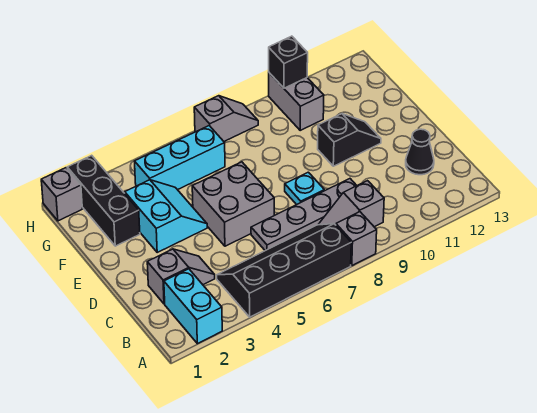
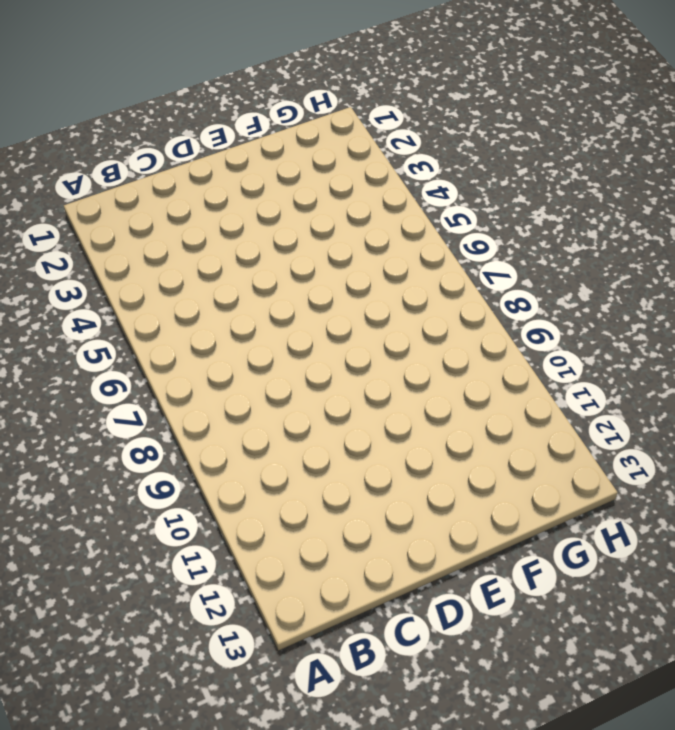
none -> cyan brick A2:B2 level 1
none -> black slope A4:B7 level 1 top A
none -> grey brick A8 level 1

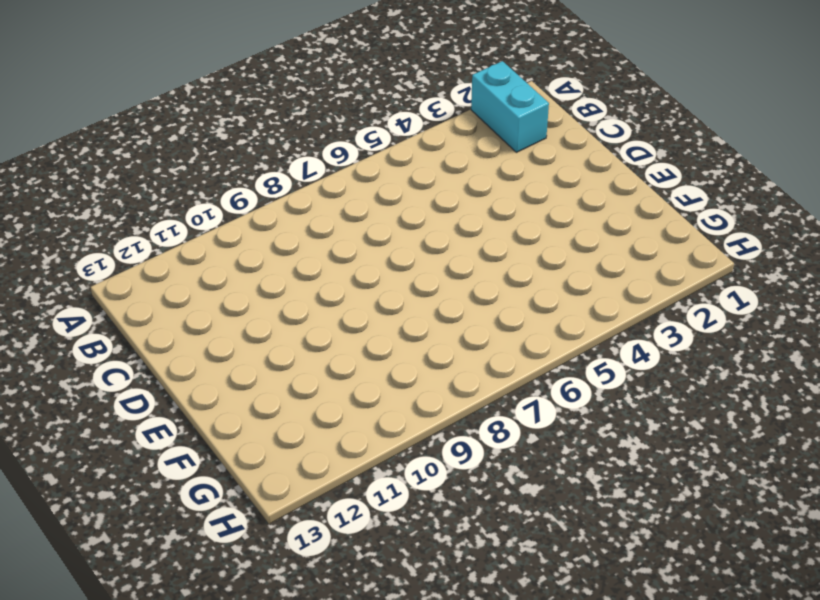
none -> black slope A4:B7 level 1 top A
none -> grey brick A8 level 1
none -> grey slope B8:B9 level 1 top 9

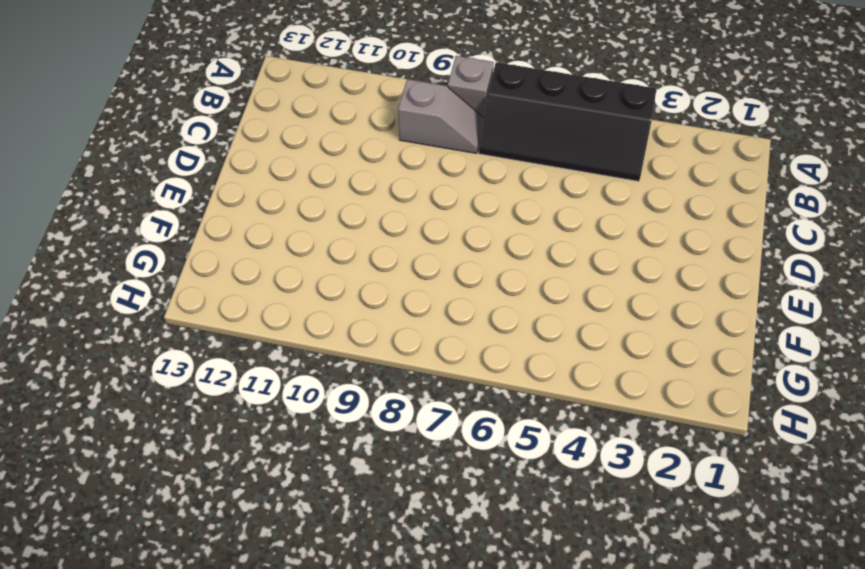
none -> cyan brick A2:B2 level 1
none -> grey slope C2:C3 level 1 top 2
none -> grey plate C6:C9 level 1

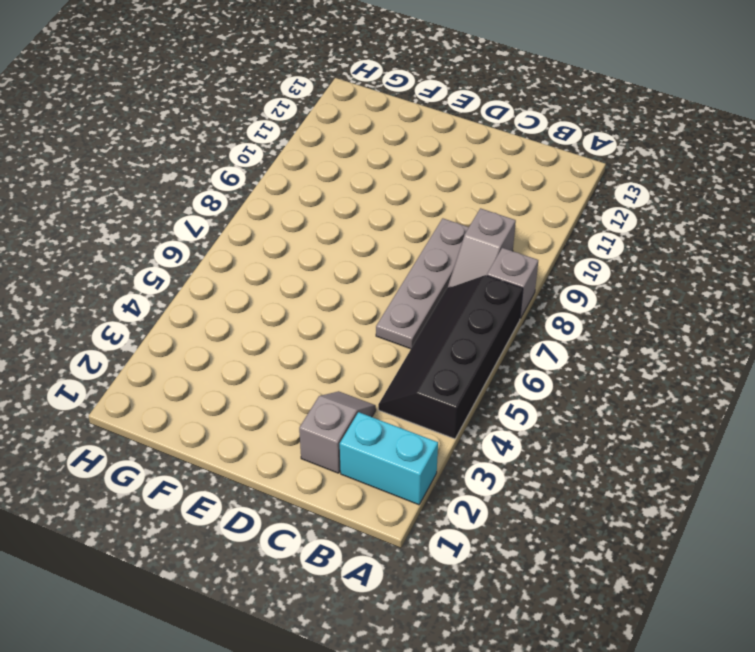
none -> black cone C12 level 1
none -> grey brick D5:E6 level 1
none -> cyan plate D8 level 1

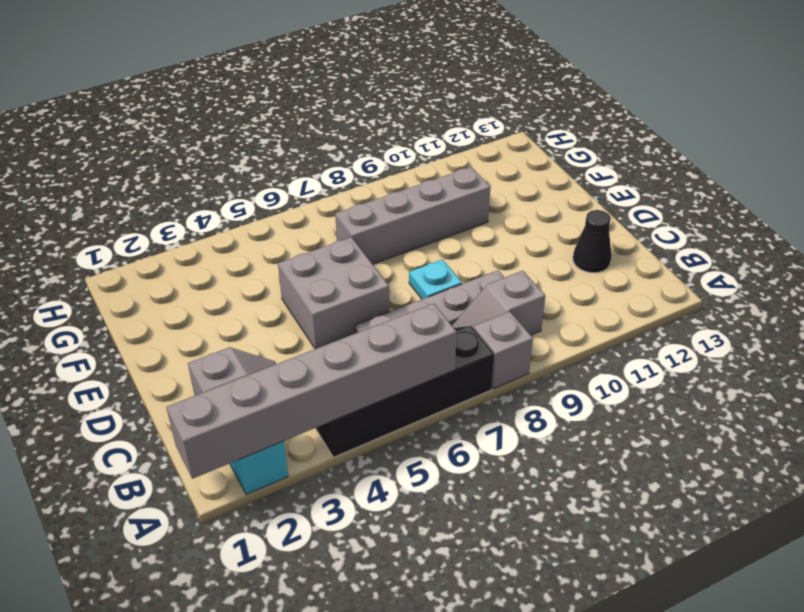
grey brick A1:A6 level 2 -> none
grey brick F7:F10 level 1 -> none
none -> cyan slope E3:F4 level 1 top 3
none -> black slope E10:E11 level 1 top 10
none -> black brick F2:H2 level 1

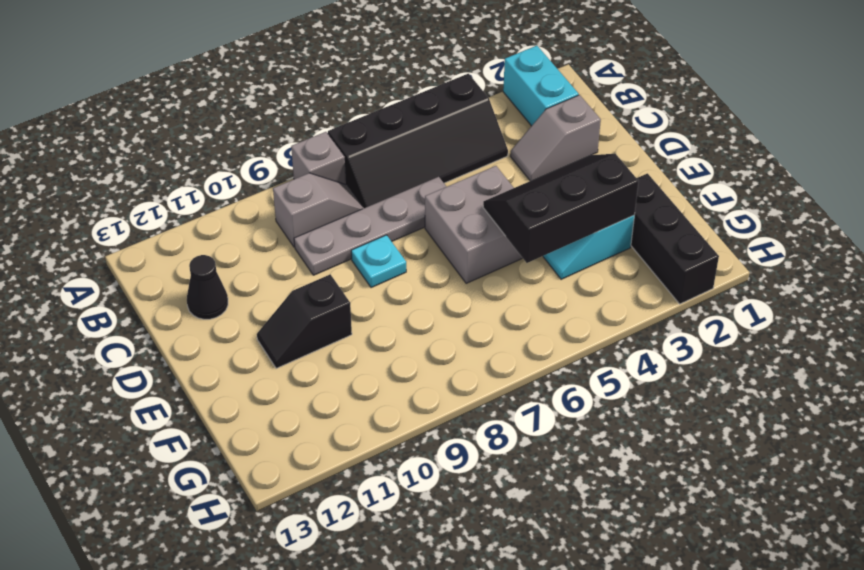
black slope E3:F5 level 2 top F -> none
none -> cyan brick G4:G6 level 1
none -> grey brick G10:H10 level 1
none -> grey brick H1 level 1

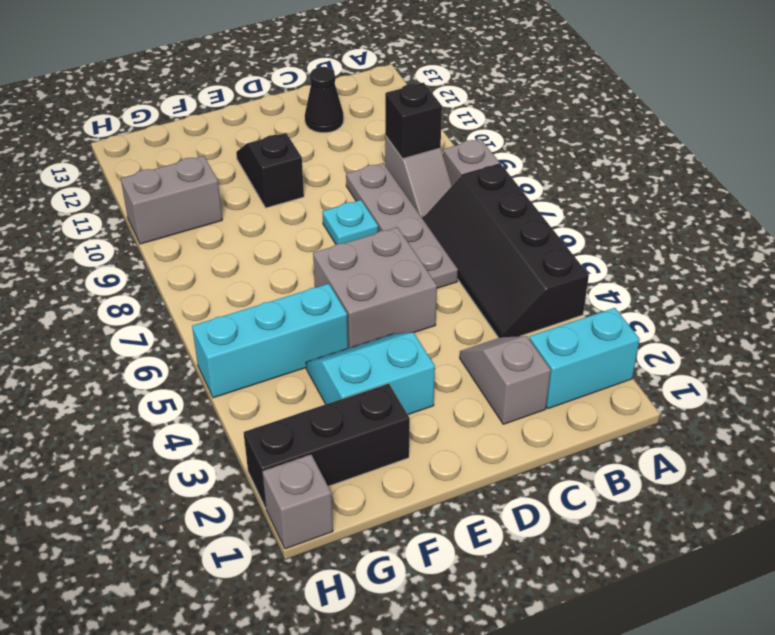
black brick B9 level 2 -> black brick H10 level 2
cyan brick F5:H5 level 1 -> cyan brick G4:G6 level 1
none -> grey slope H7:H8 level 1 top 7

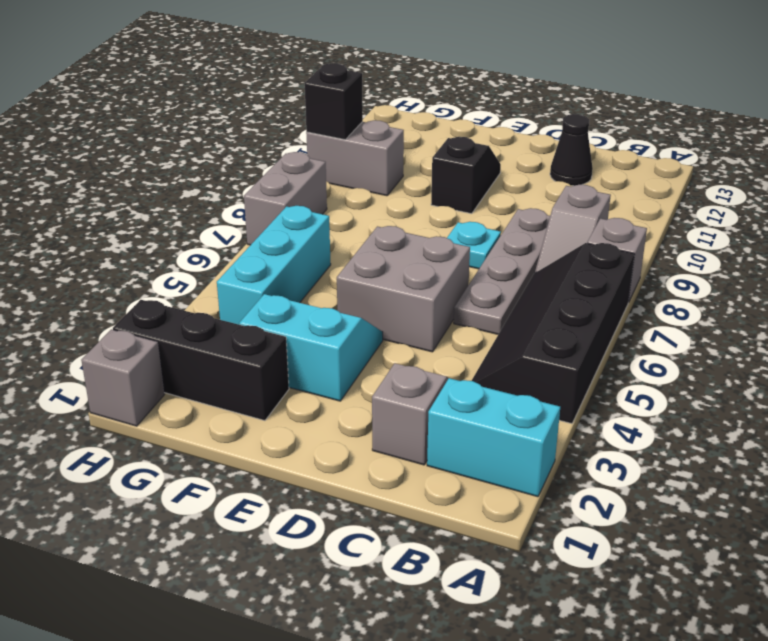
grey brick H7:H8 level 1 -> grey slope H7:H8 level 1 top 7

